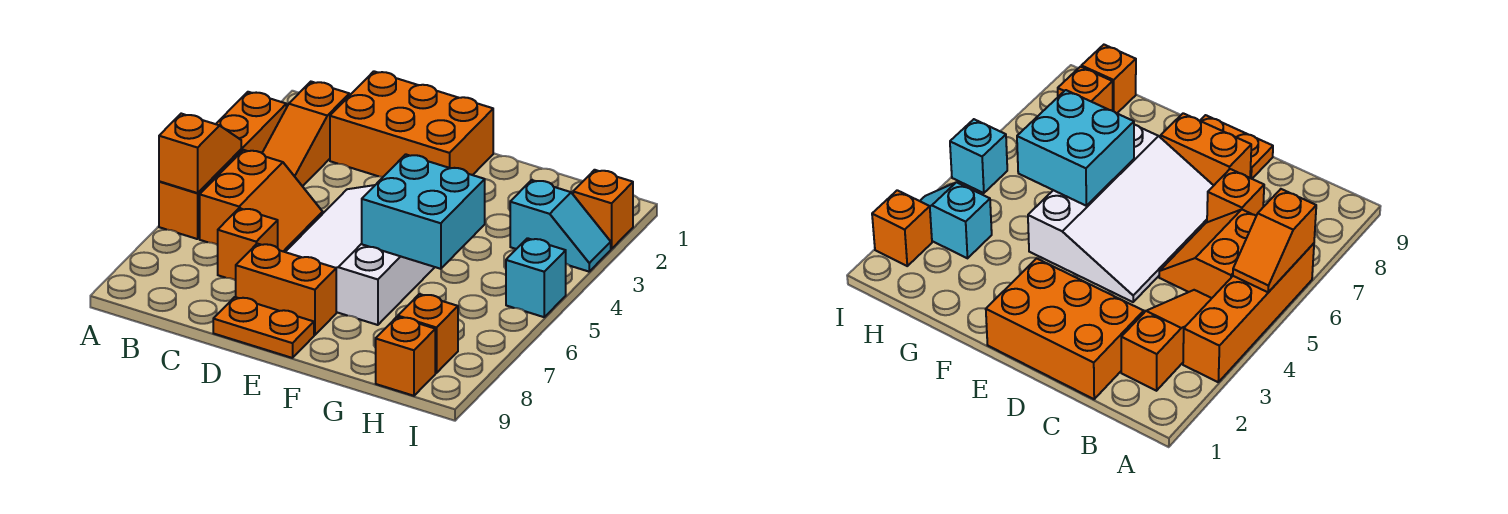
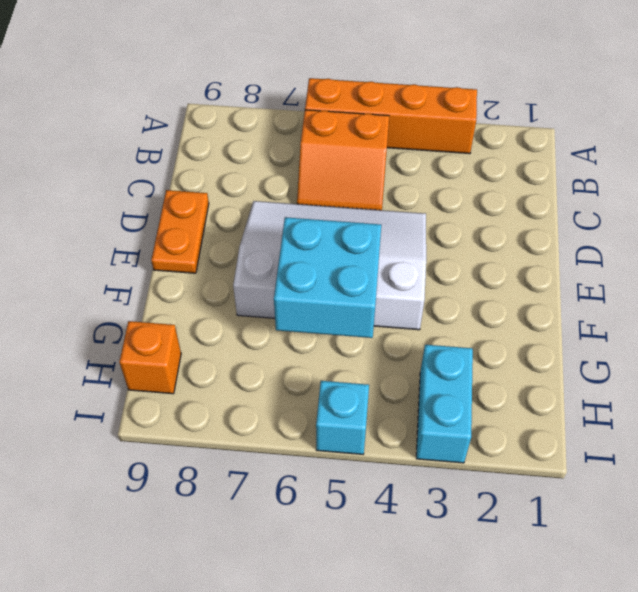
cyan brick H3:I3 level 1 -> cyan slope H3:I3 level 1 top H
none -> orange slope B2:B4 level 1 top 2
none -> orange brick C1:E2 level 1
none -> orange brick C7 level 1

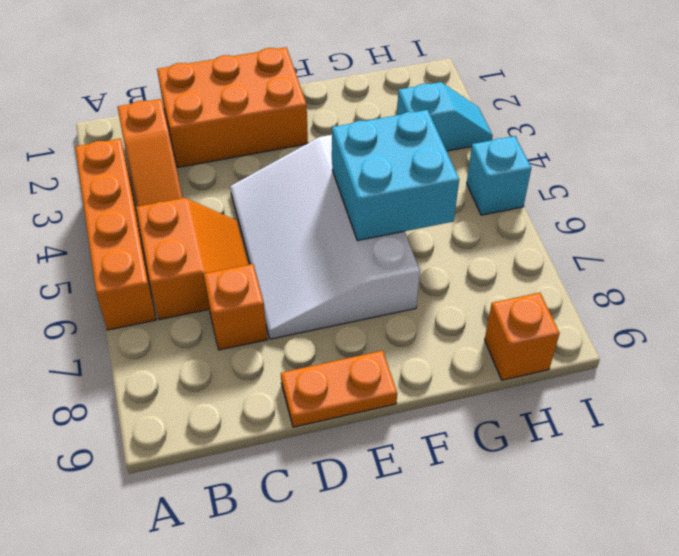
none -> orange brick D8:E8 level 1
none -> orange brick H8 level 1
none -> orange brick I2 level 1

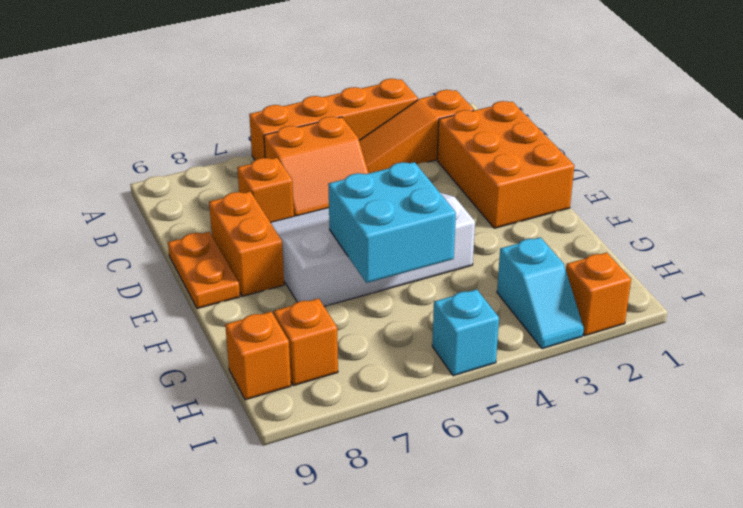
none -> orange slope A5:A6 level 2 top 6

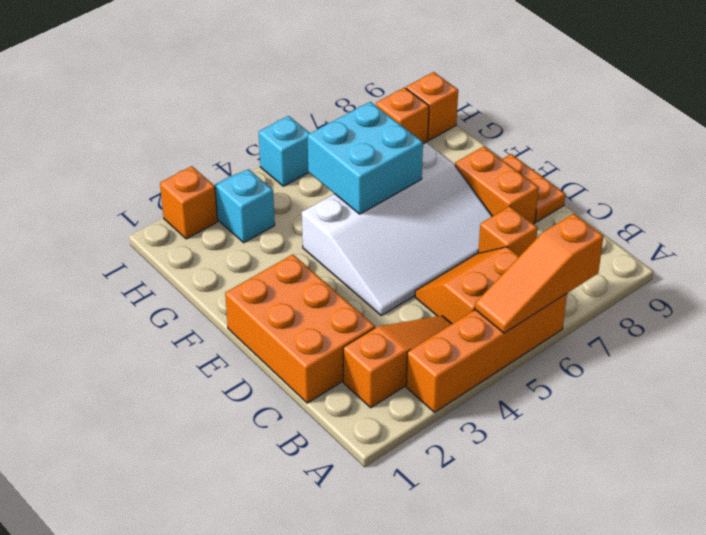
orange slope A5:A7 level 2 top 7 -> orange slope A5:A6 level 2 top 6

